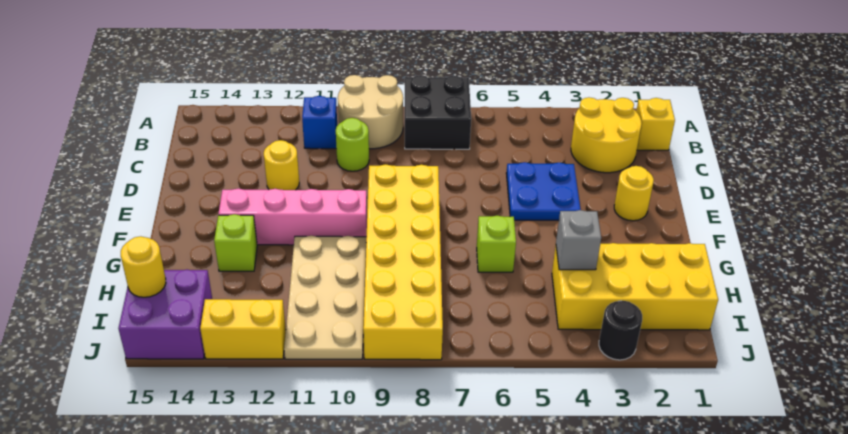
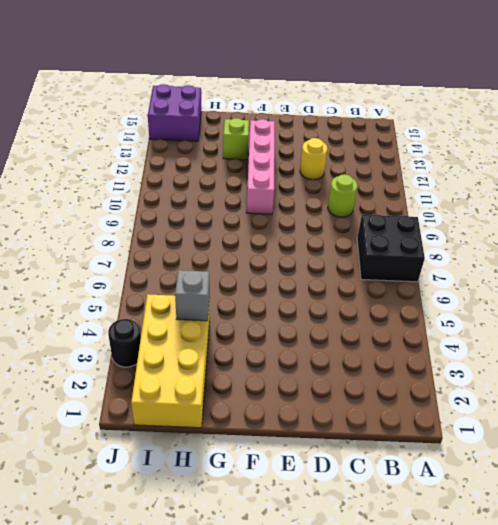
none -> tan round brick A9:B10 level 1
none -> yellow brick B1 level 1
none -> yellow round brick B2:C3 level 1

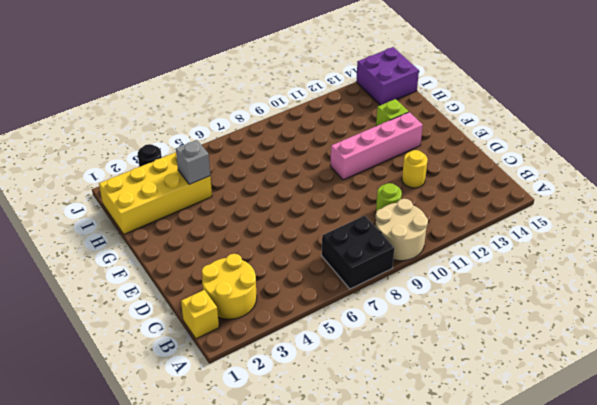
none -> blue brick B11 level 1
none -> blue plate D4:E5 level 1
none -> yellow round brick E2 level 1

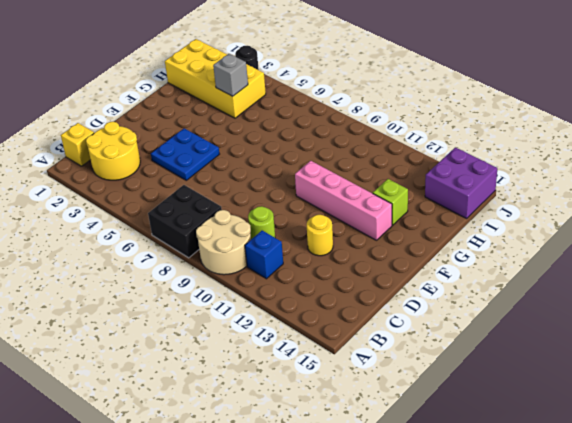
none -> yellow round brick E2 level 1
none -> yellow brick E8:J9 level 1
none -> lime brick G6 level 1

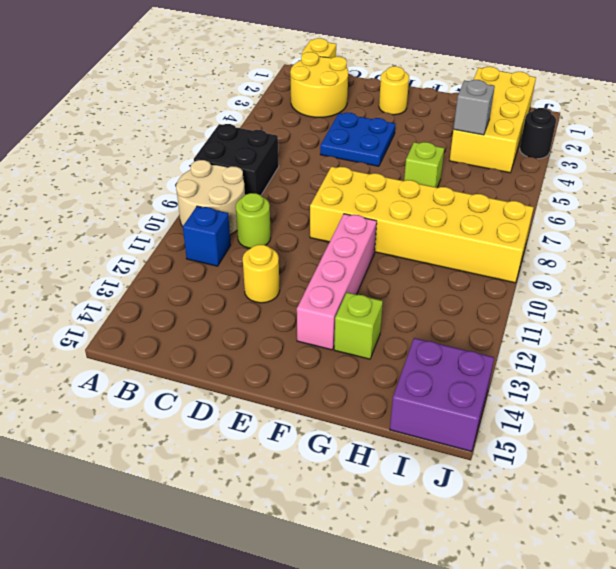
none -> tan plate G10:J11 level 1
none -> yellow brick J12:J13 level 1
none -> yellow round brick I15 level 2

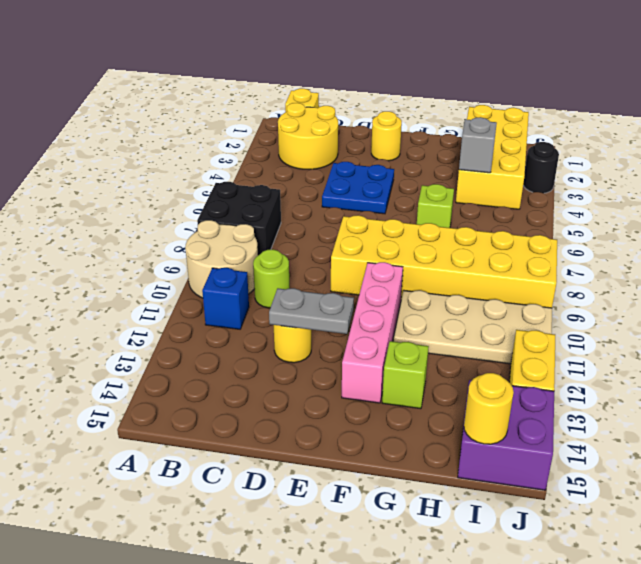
grey plate D12:E12 level 2 -> none

